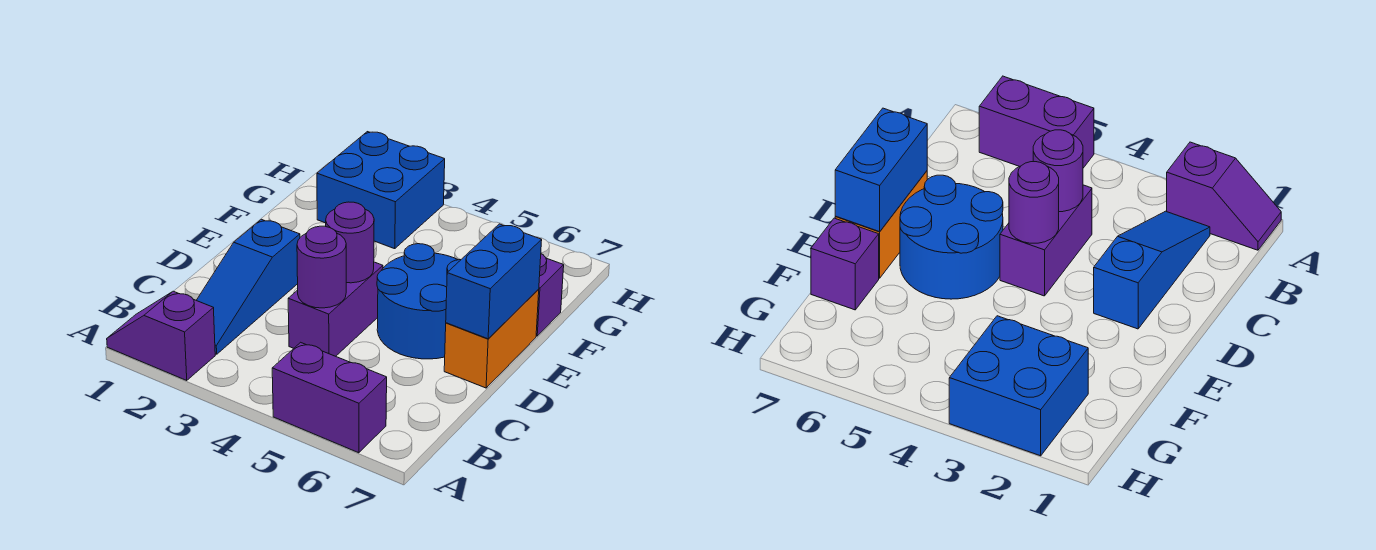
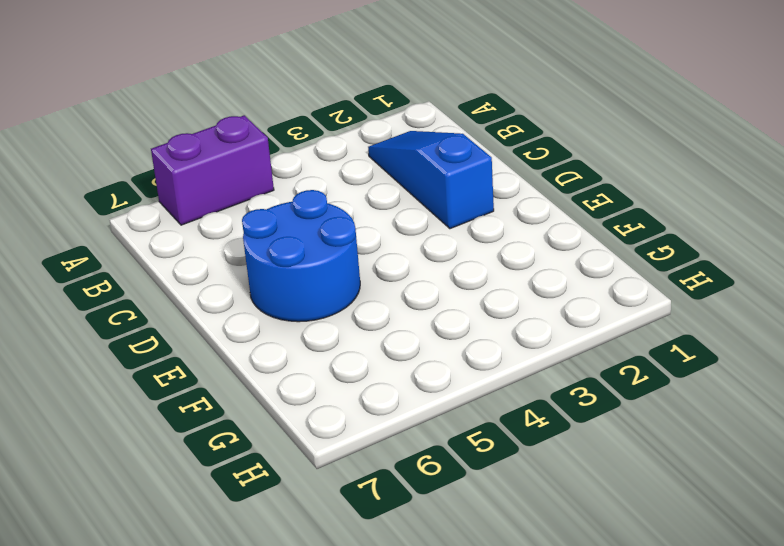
none -> purple slope A1:A2 level 1 top 2
none -> purple brick C4:D4 level 1

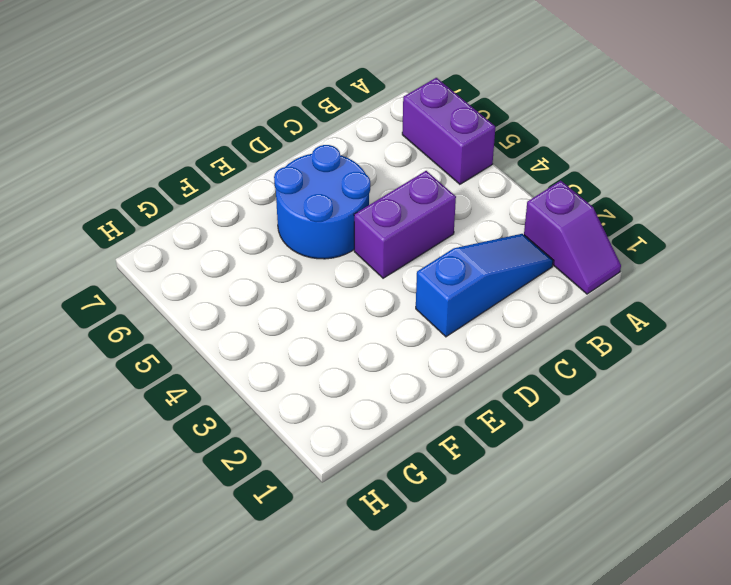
none -> orange brick D7:E7 level 1
none -> purple brick F7 level 1

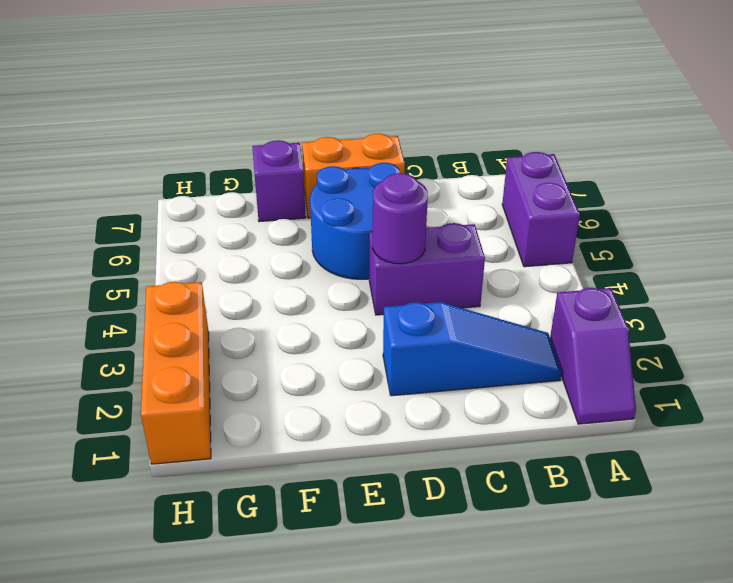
orange brick H1:H3 level 1 -> blue brick G2:H3 level 1
none -> purple round brick C4 level 2
none -> blue brick D7:E7 level 2

